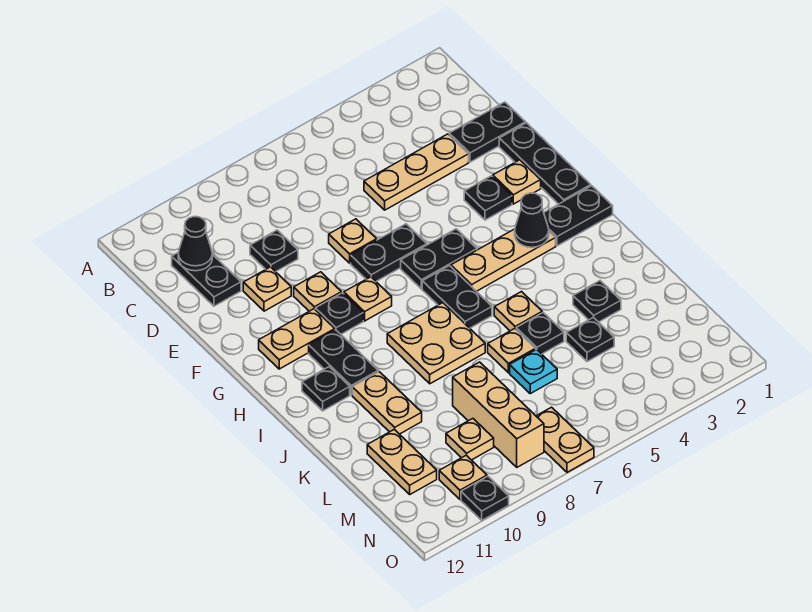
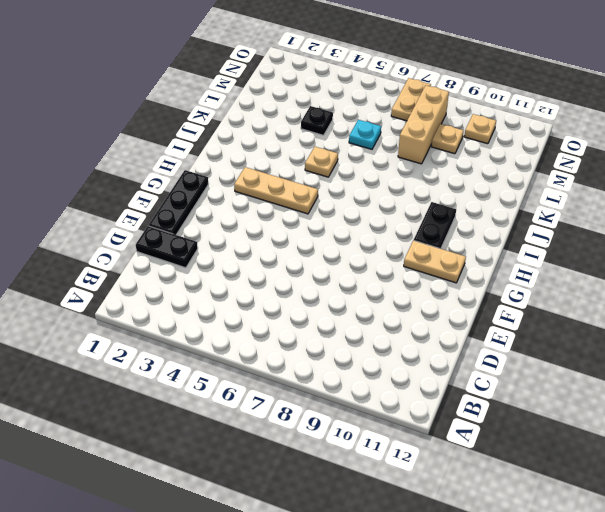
none -> black plate C11:D11 level 1
none -> tan plate D3:D5 level 1
none -> black plate D9 level 1
none -> tan plate E7 level 1

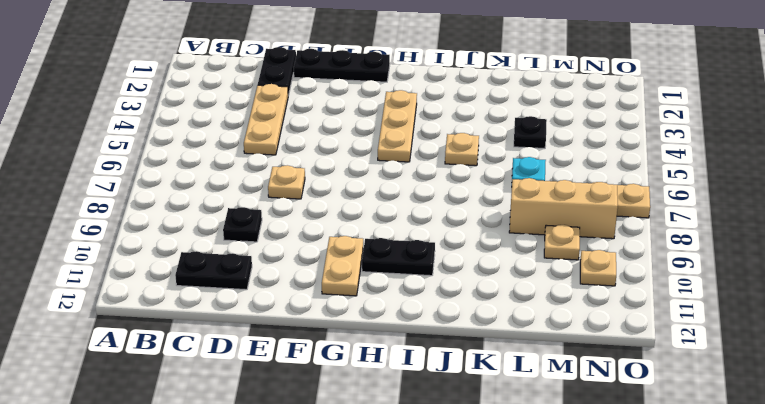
none -> tan plate E10 level 1
none -> tan plate F2 level 1
none -> black plate F3 level 1
none -> black plate F6:F7 level 1

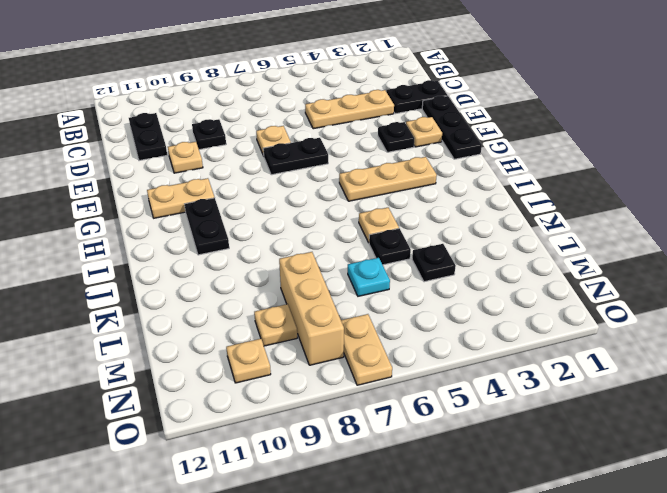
none -> tan plate F9 level 1
none -> black plate G5:G6 level 1
none -> tan plate G8 level 1
none -> black plate G9 level 1

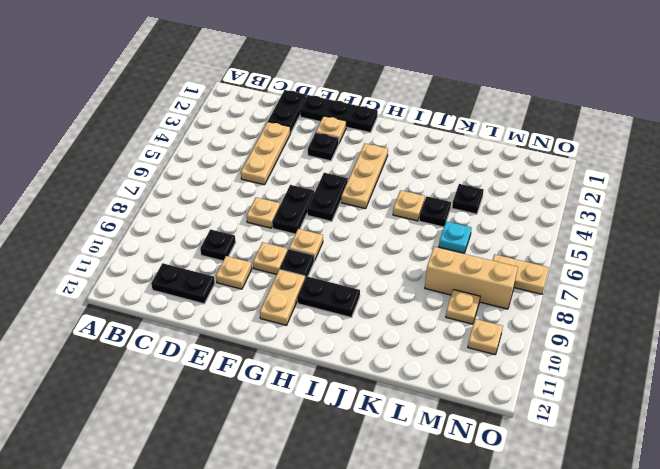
none -> black plate H1:H2 level 1
none -> black plate H6:I6 level 1
none -> tan plate I7:J8 level 1
none -> black plate I11 level 1

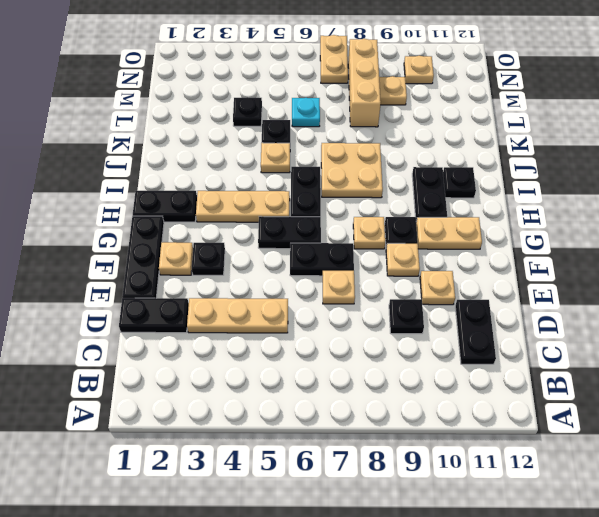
none -> tan plate J10:K10 level 1
none -> black plate K3 level 1
none -> tan plate K6 level 1
none -> tan plate L11:M11 level 1

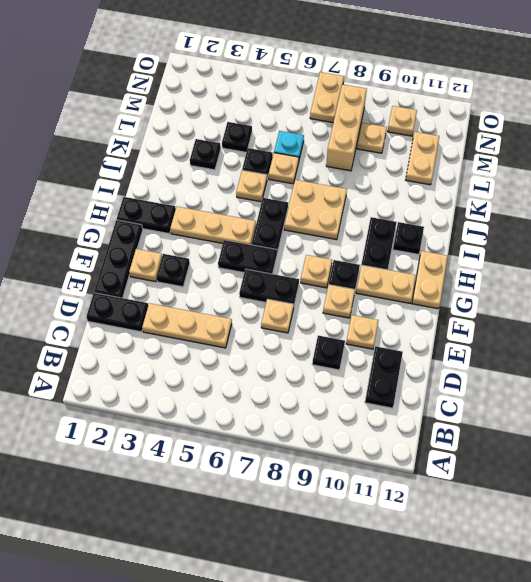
tan plate G12:H12 level 1 -> tan plate J10:K10 level 1
none -> black plate O10 level 1
none -> black cone C11 level 2
none -> black cone H3 level 2

